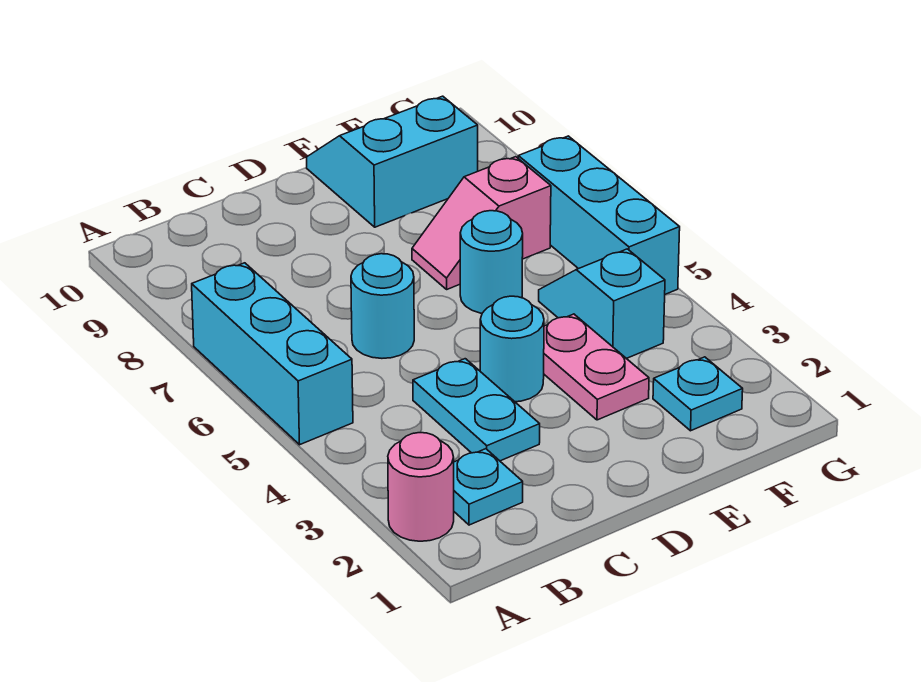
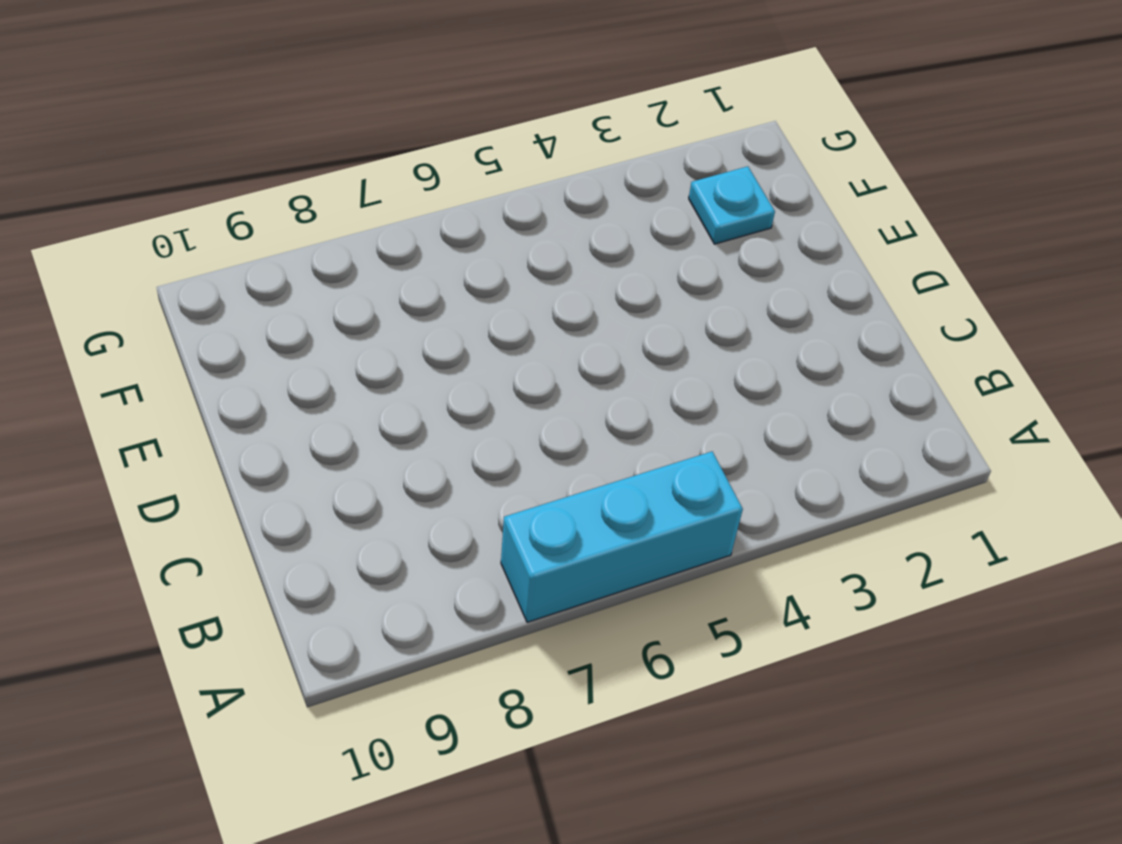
none -> pink round brick A2 level 1
none -> cyan plate B2 level 1
none -> cyan plate C3:C4 level 1

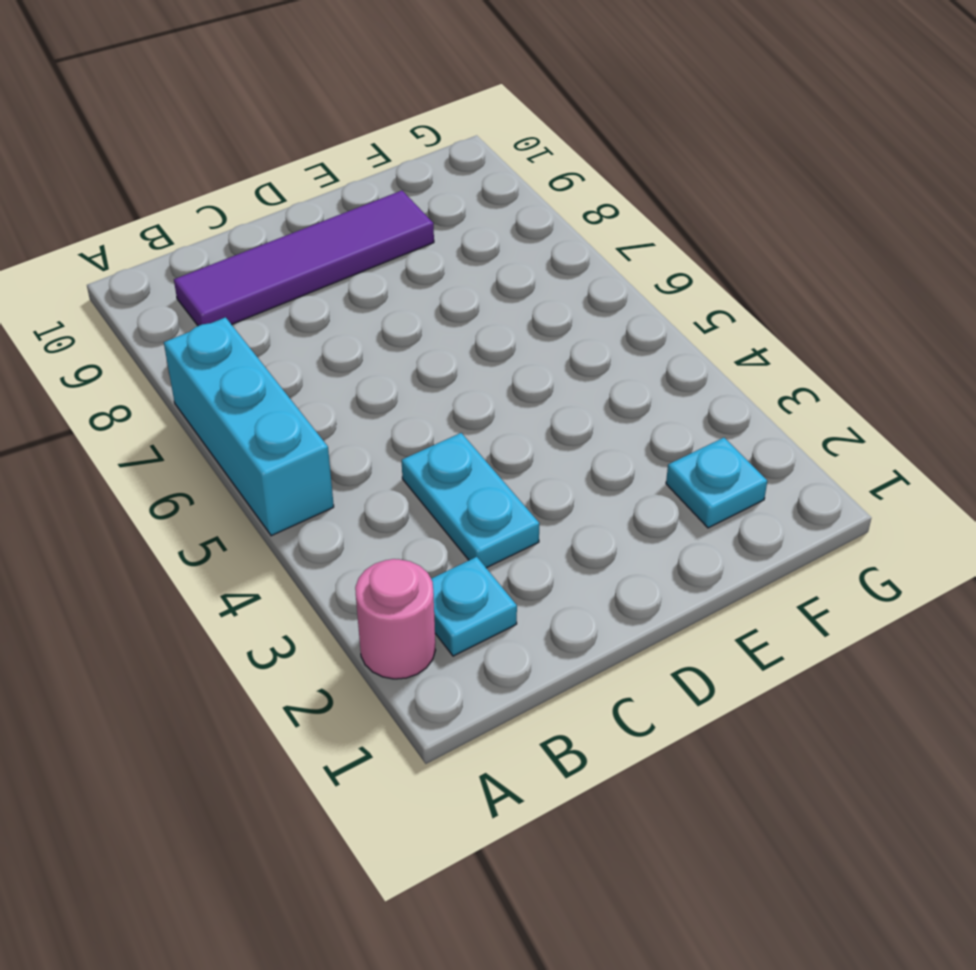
purple tile B9:E9 level 1 -> cyan slope E9:F10 level 1 top 9
none -> cyan round brick C6 level 1
none -> cyan round brick D4 level 1
none -> pink plate E3:E4 level 1

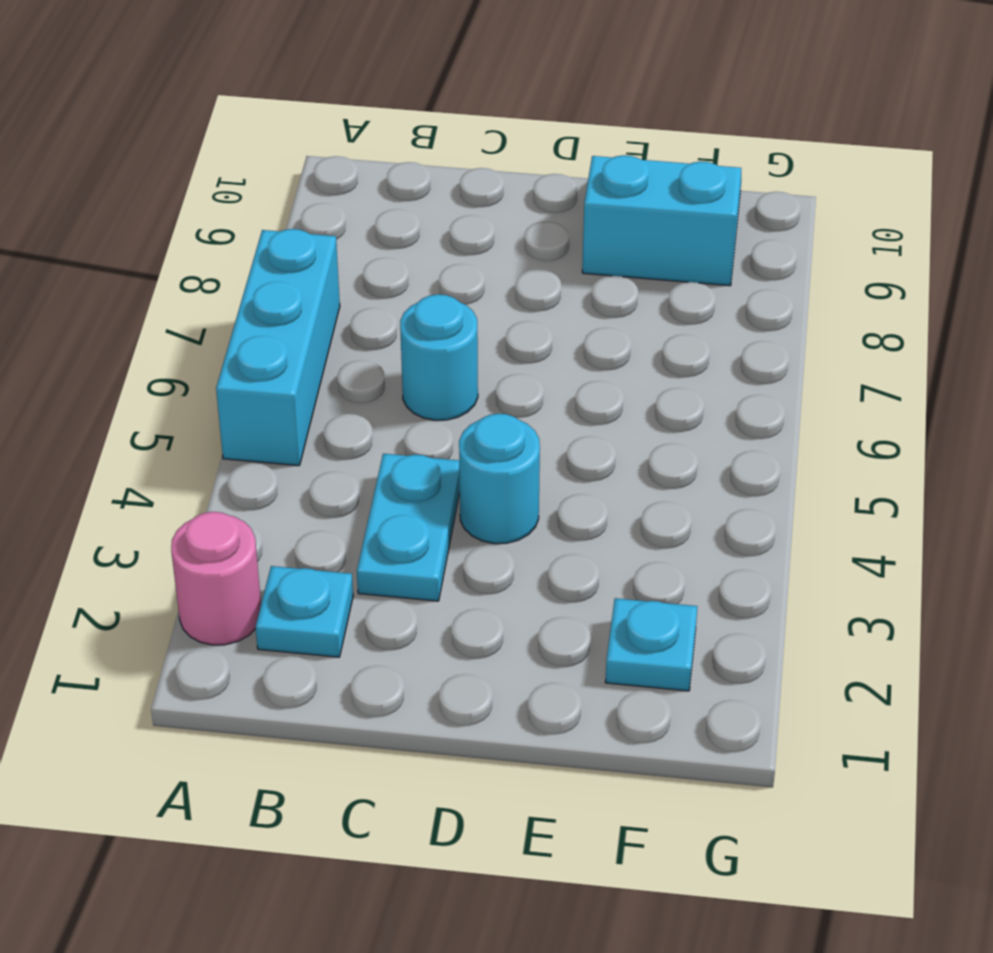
none -> pink plate E3:E4 level 1
none -> cyan round brick E6 level 1
none -> pink slope E7:F7 level 1 top F

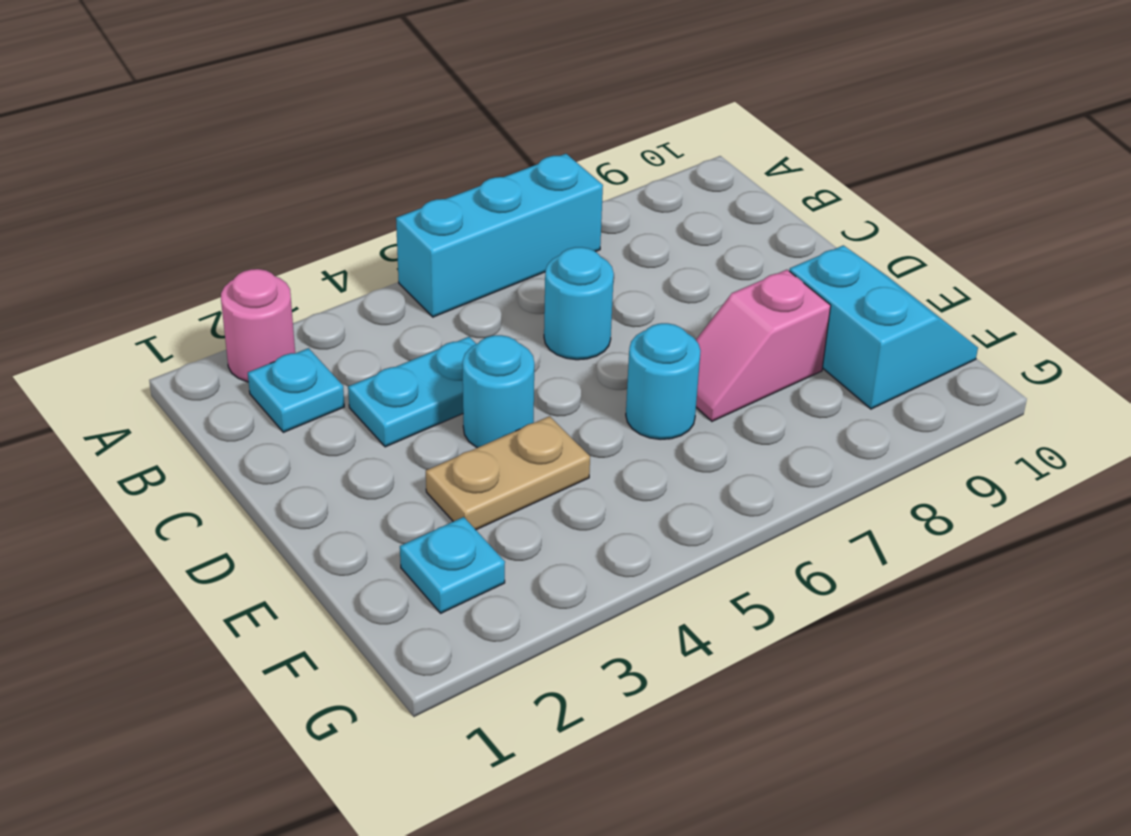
tan plate E3:E4 level 1 -> pink plate E3:E4 level 1
pink slope E7:E8 level 1 top 8 -> pink slope E7:F7 level 1 top F
none -> cyan slope F4:F5 level 1 top 4
none -> cyan brick G5:G7 level 1

